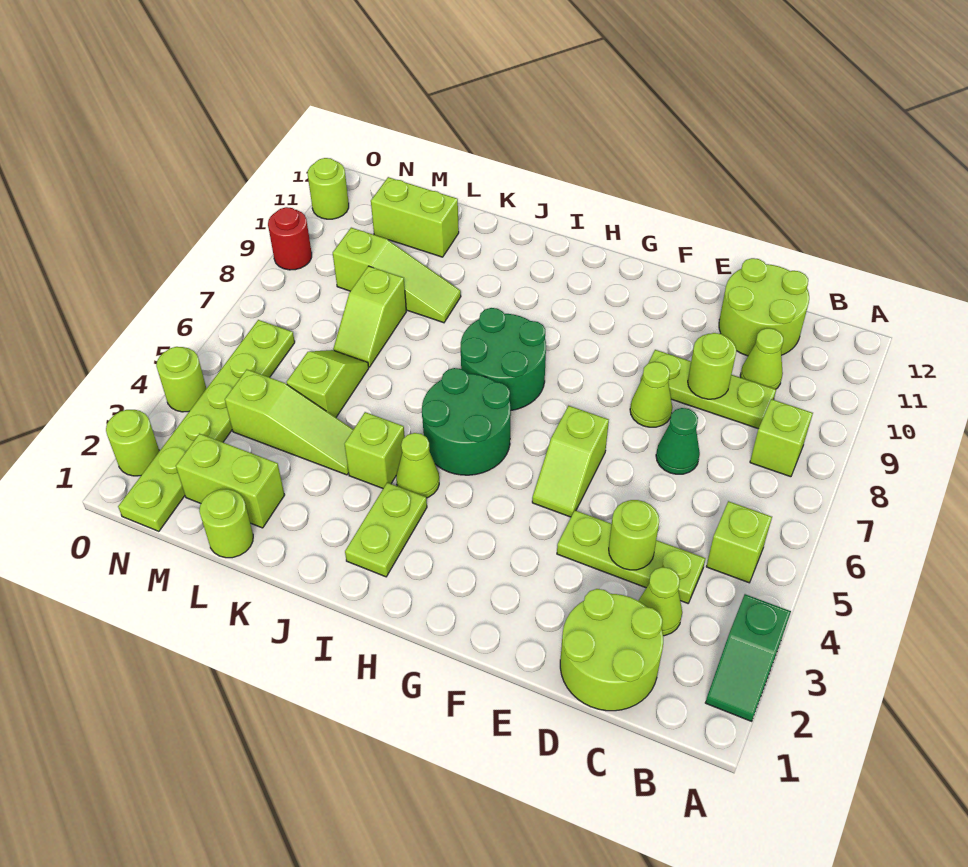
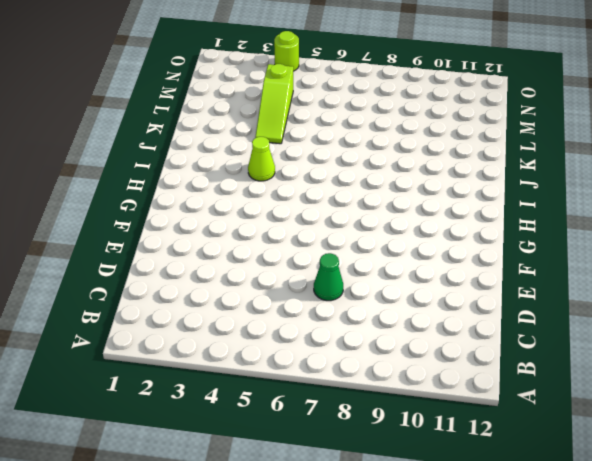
none -> green slope A2:A3 level 1 top 3
none -> lime brick B5 level 1
none -> lime brick B8 level 1
none -> lime round brick C1:D2 level 1

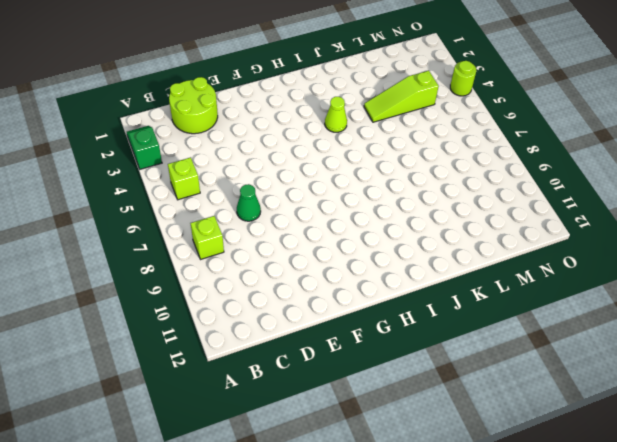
none -> lime cone C3 level 1
none -> lime plate C4:E4 level 1
none -> lime plate C9:E9 level 1
none -> lime cone C10 level 1

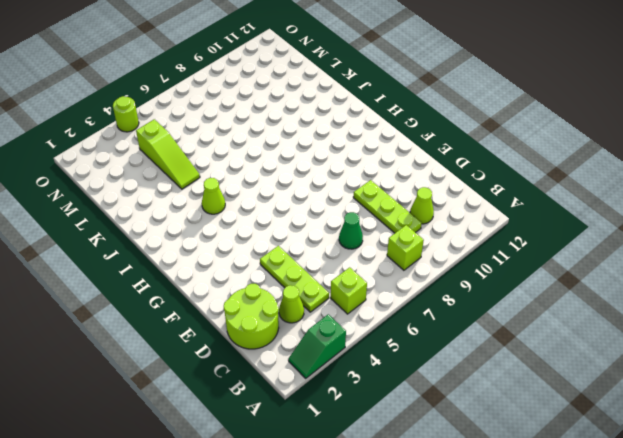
none -> lime round brick C11:D12 level 1
none -> lime cone E8 level 1
none -> lime slope F5:F6 level 1 top 6
none -> green round brick H5:I6 level 1

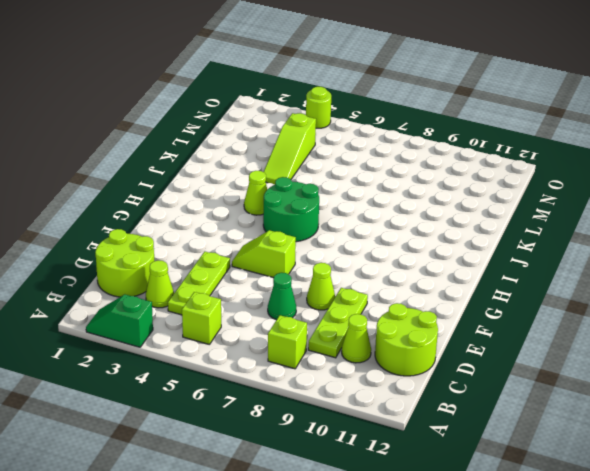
none -> green round brick H7:I8 level 1
none -> lime plate I2:I3 level 1
none -> lime brick J4 level 1
none -> lime slope K9:M9 level 1 top M

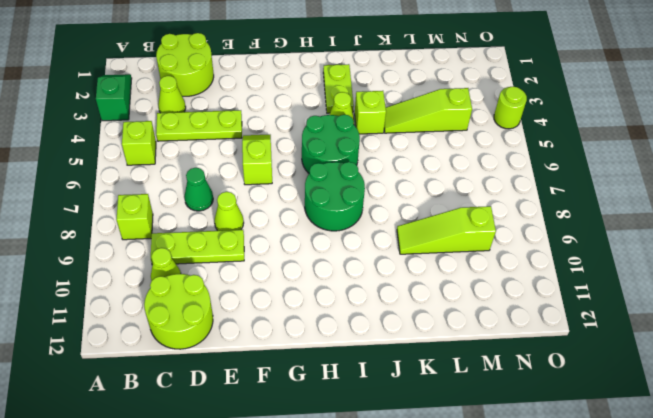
none -> lime round brick L1 level 1
none -> lime brick L2:M2 level 1
none -> lime slope L5:L6 level 1 top 5
none -> lime slope L7:L8 level 1 top 8

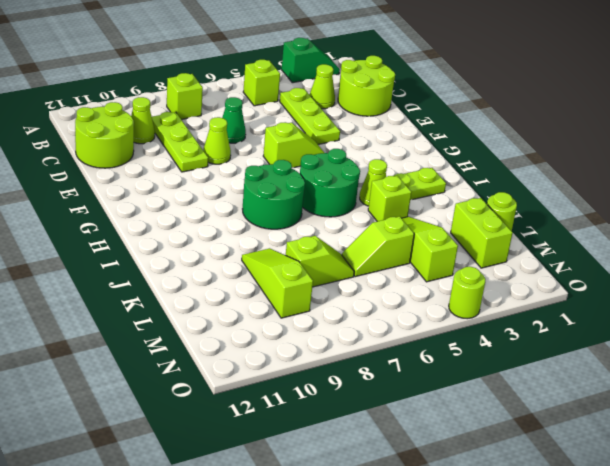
none -> lime brick L11:M11 level 1
none -> lime plate N1:N6 level 1
none -> lime round brick O2 level 1
none -> red round brick O9 level 1

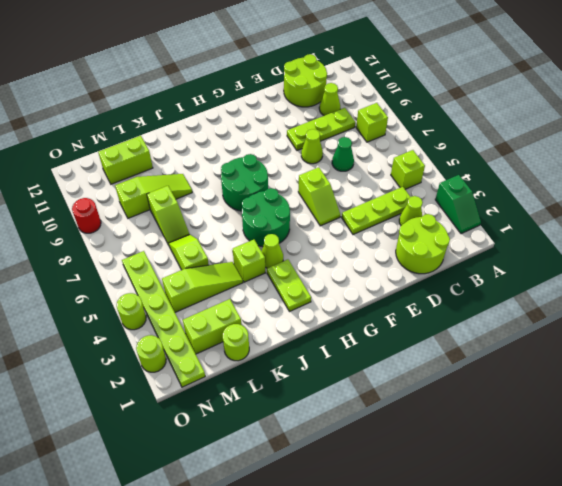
none -> lime round brick O11 level 1
none -> lime round brick D4 level 2
none -> lime round brick D9 level 2

